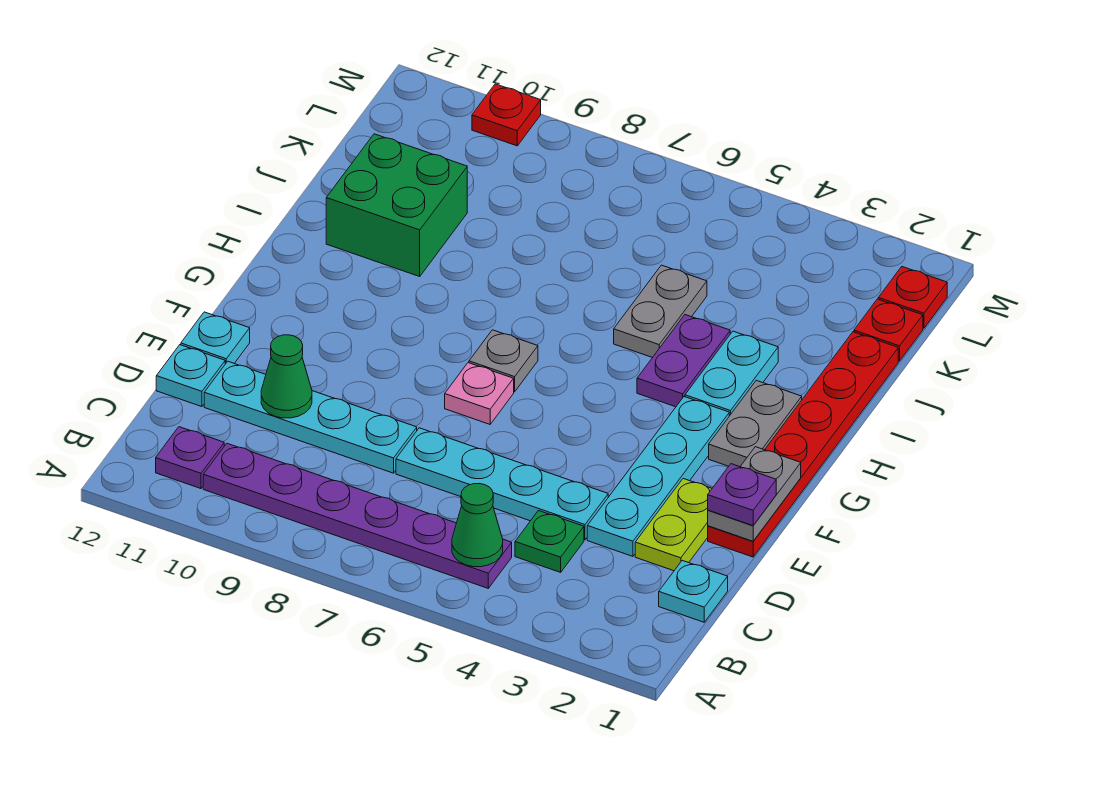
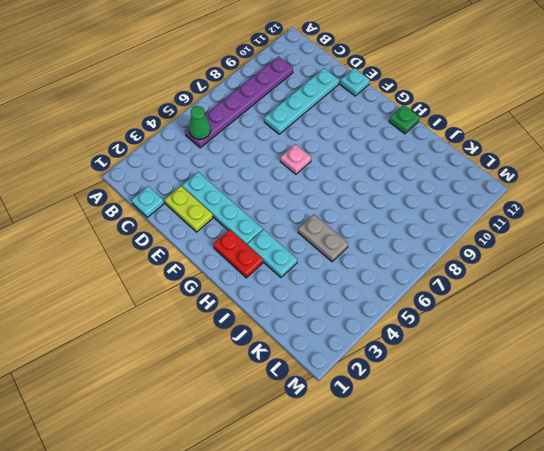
red plate G2:H2 level 1 -> grey plate G2:H2 level 1
green plate H12 level 1 -> green plate C4 level 1
none -> purple plate B11 level 1
none -> cyan plate D4:D7 level 1
none -> cyan plate D12 level 1

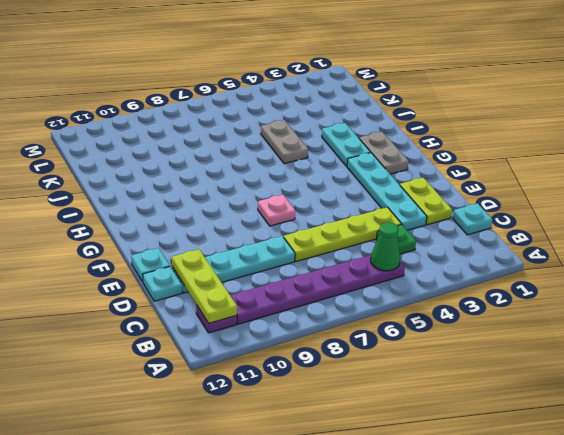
lime plate B11:D11 level 2 -> none
lime plate D4:D7 level 1 -> cyan plate D4:D7 level 1
none -> red plate E1:J1 level 1
none -> grey plate G7 level 1
none -> purple plate H4:I4 level 1

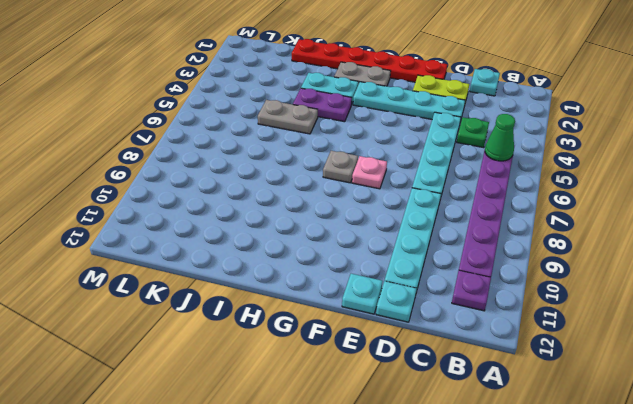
none -> green brick I10:J11 level 1
none -> red plate K1 level 1
none -> red plate L1 level 1

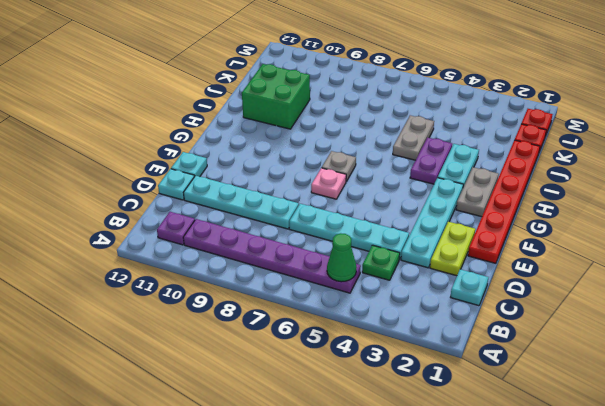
none -> red plate M10 level 1
none -> green cone D10 level 2
none -> grey plate E1:F1 level 2

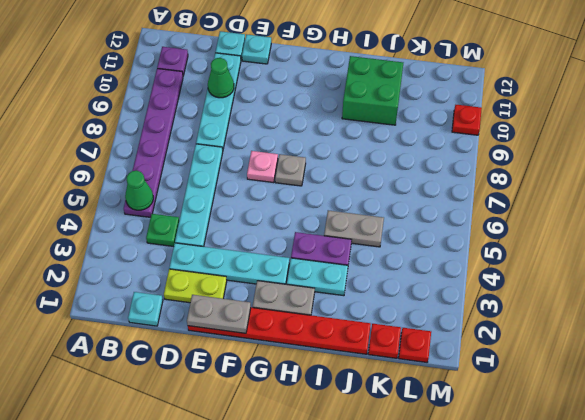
none -> purple plate E1 level 3

